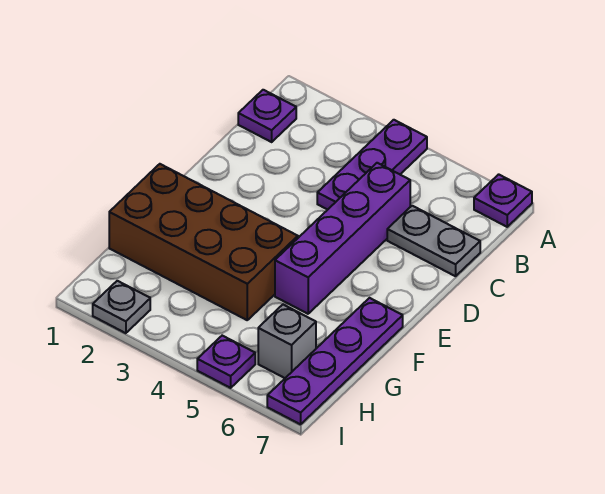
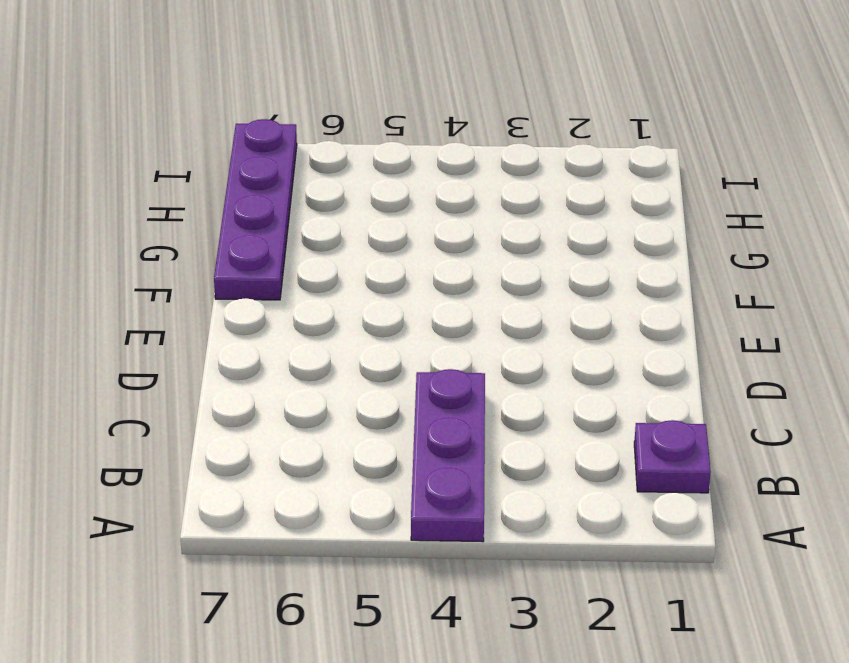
none -> purple plate A7 level 1
none -> purple brick C5:F5 level 1

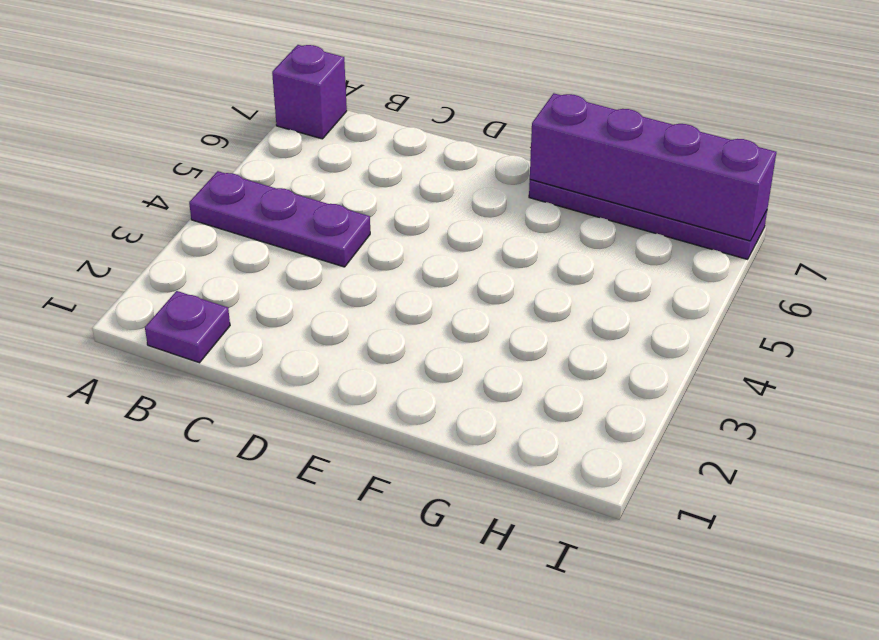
purple brick A7 level 1 -> purple plate A7 level 1
purple brick F7:I7 level 2 -> purple brick C5:F5 level 1
none -> grey plate C6:C7 level 1
none -> brown brick F1:G4 level 1

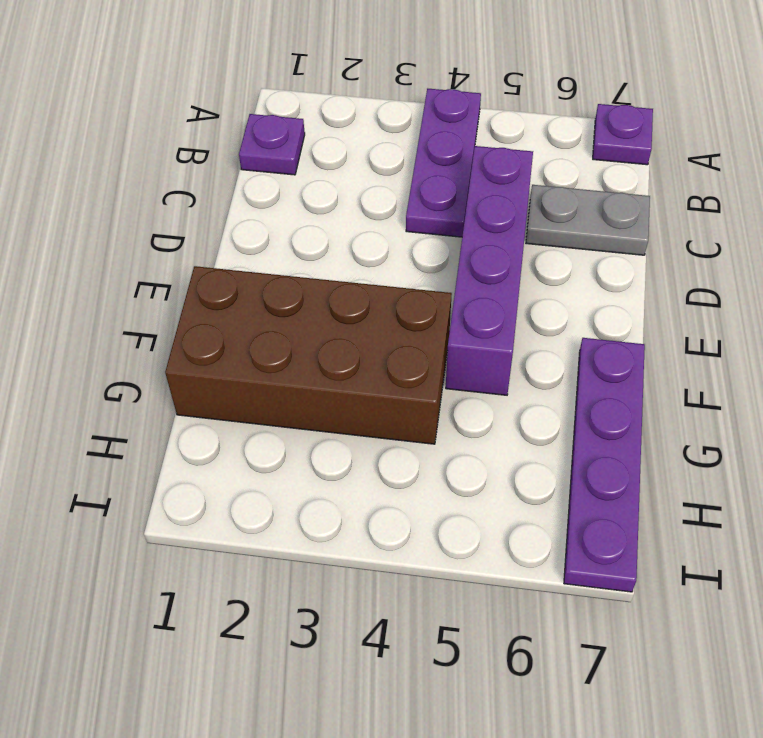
none -> grey brick H6 level 1
none -> grey plate I2 level 1

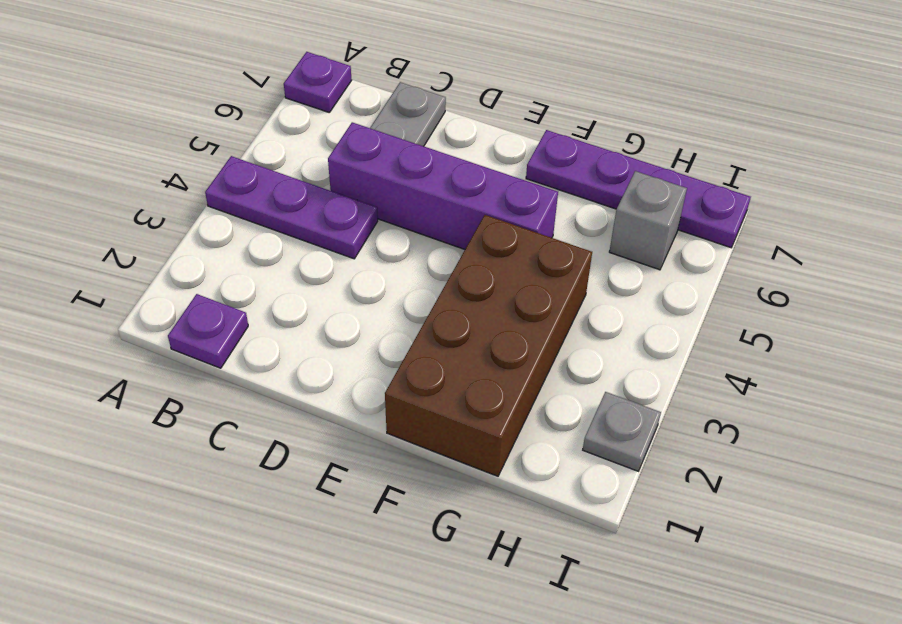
none -> purple plate I5 level 1

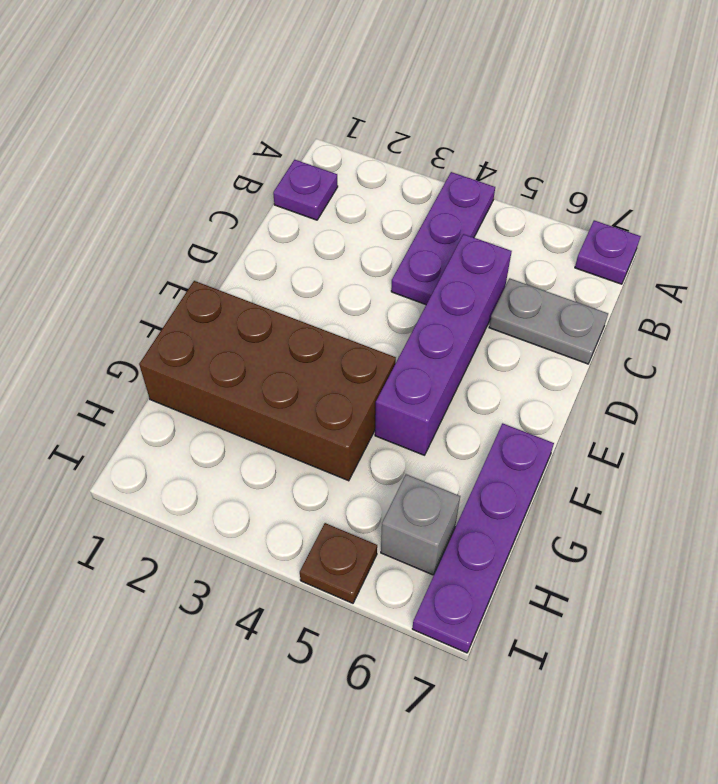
brown plate I5 level 1 -> purple plate I5 level 1
none -> grey plate I2 level 1

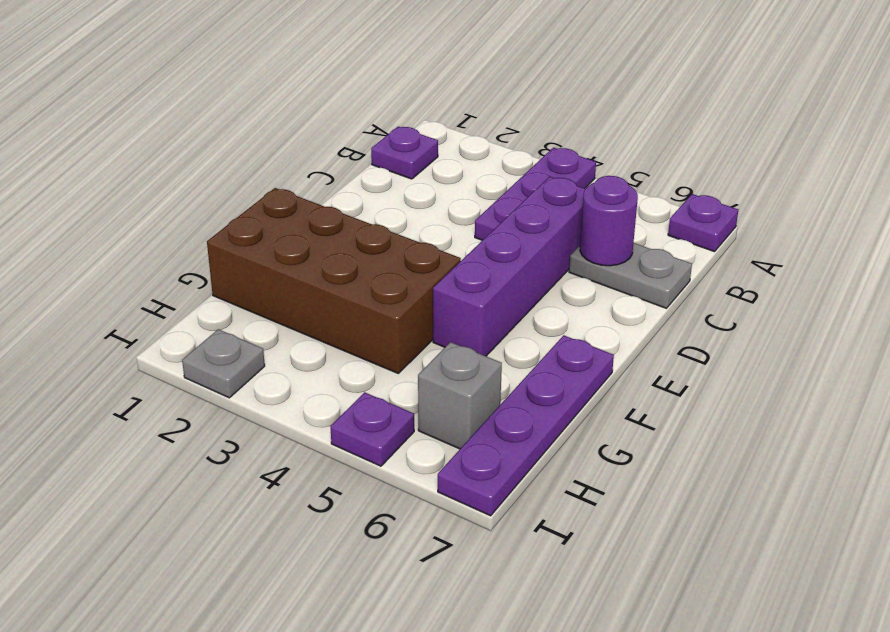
purple round brick C6 level 2 -> none

